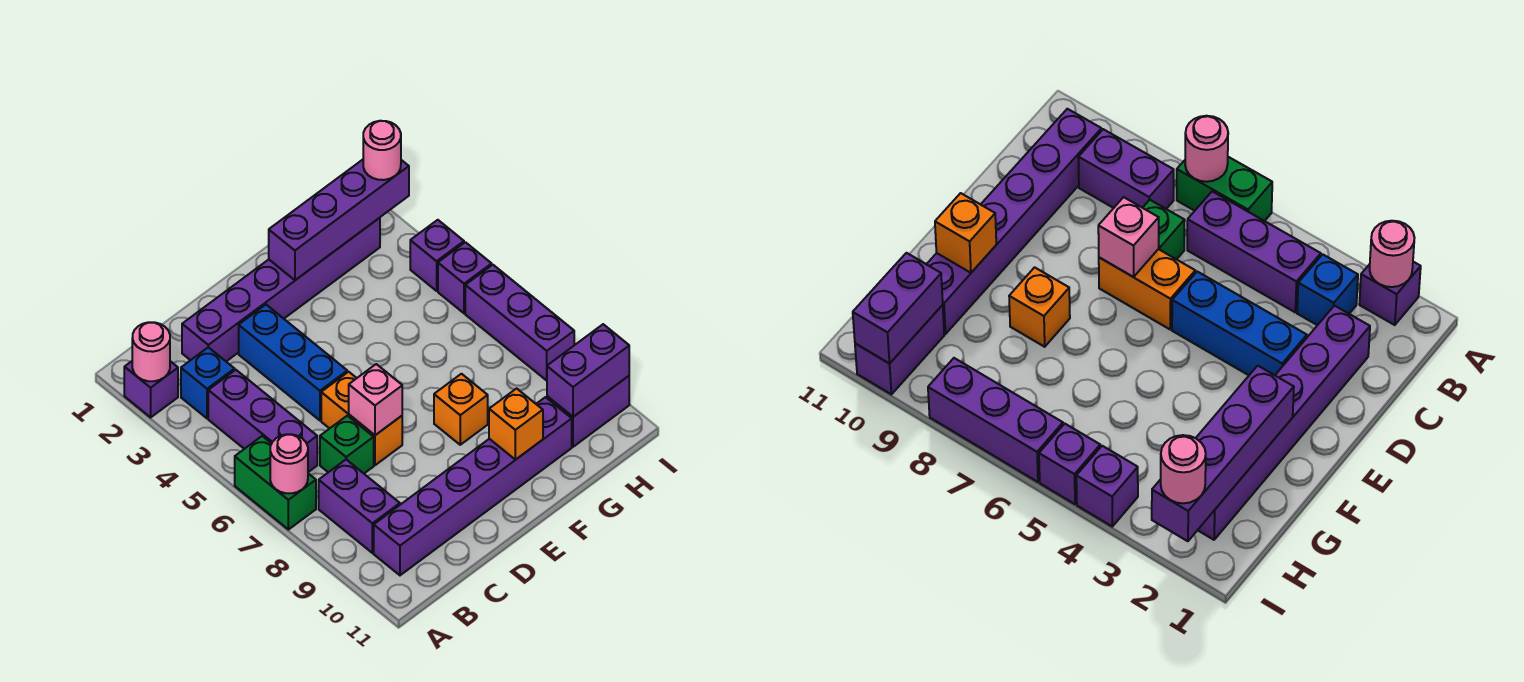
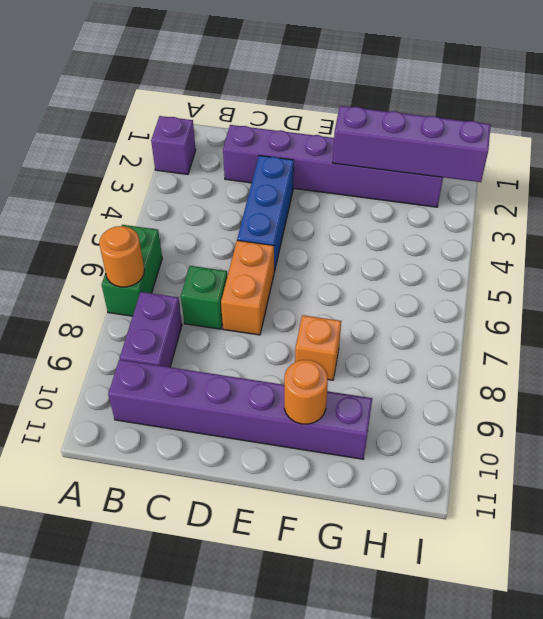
orange round brick A7 level 2 -> pink round brick A7 level 2
orange round brick F10 level 2 -> orange brick F10 level 2
none -> blue brick B3 level 1
none -> purple brick B4:B6 level 1
none -> purple brick H10:I10 level 1

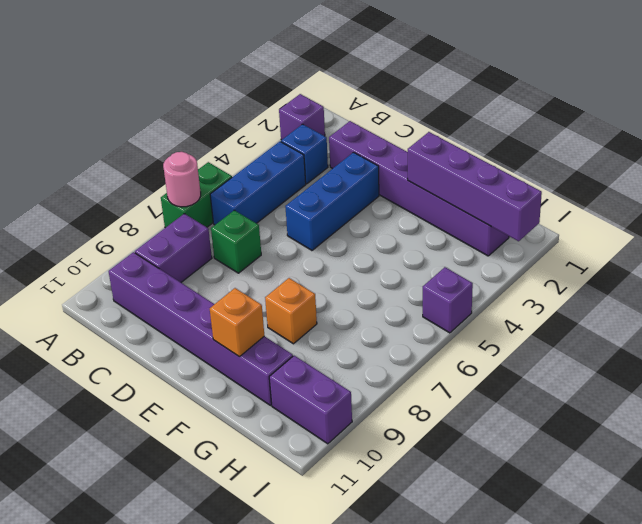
blue brick B4:B6 level 1 -> purple brick B4:B6 level 1
none -> orange brick D6:D7 level 1
none -> purple brick I4 level 1
none -> purple brick I6:I8 level 1

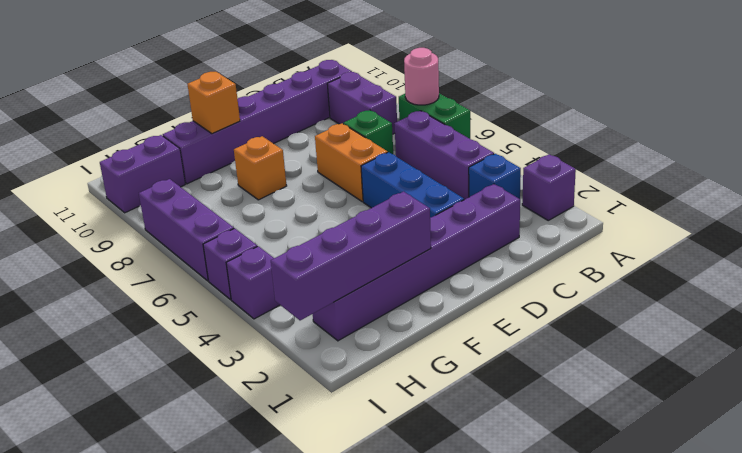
none -> pink round brick A2 level 2
none -> pink brick D7 level 2
none -> purple brick H10:I10 level 2

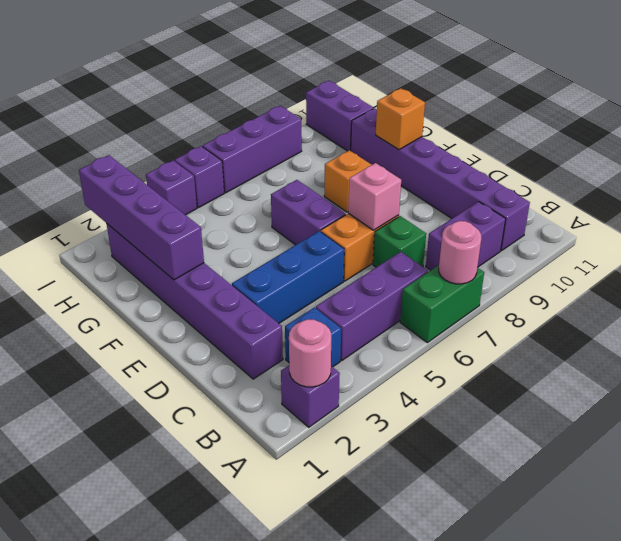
purple brick E6:F6 level 1 -> purple brick H10:I10 level 2
none -> pink round brick I2 level 3

